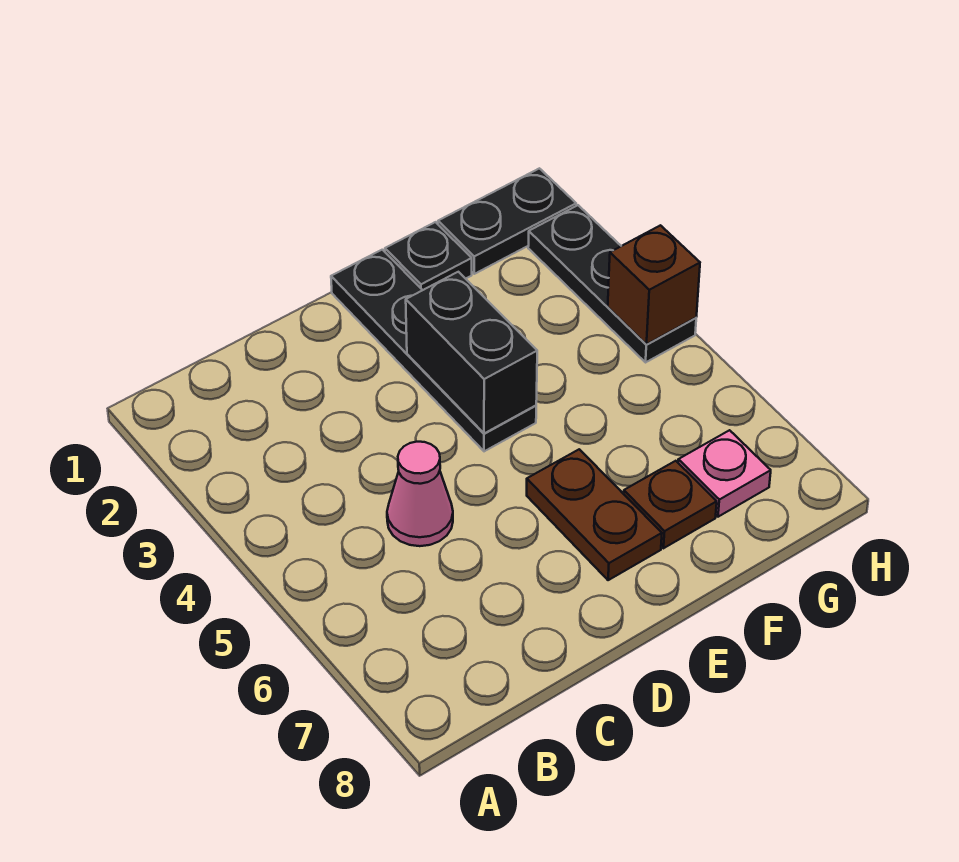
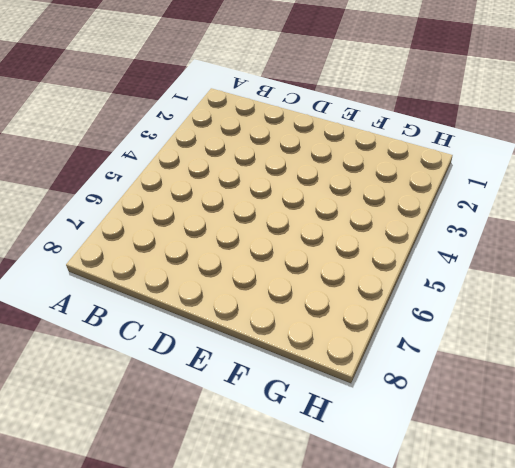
none -> pink cone C5 level 1
none -> black plate E1:E4 level 1

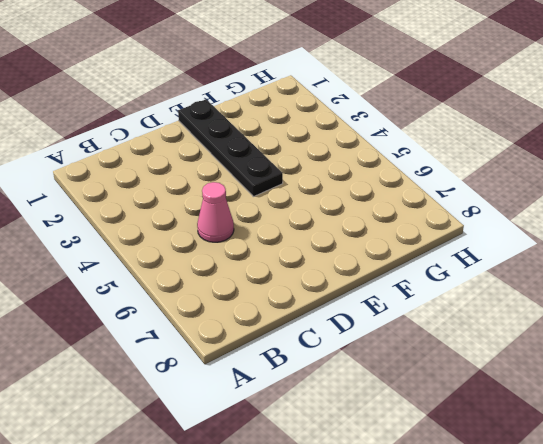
none -> brown plate E6:E7 level 1
none -> black plate F1 level 1

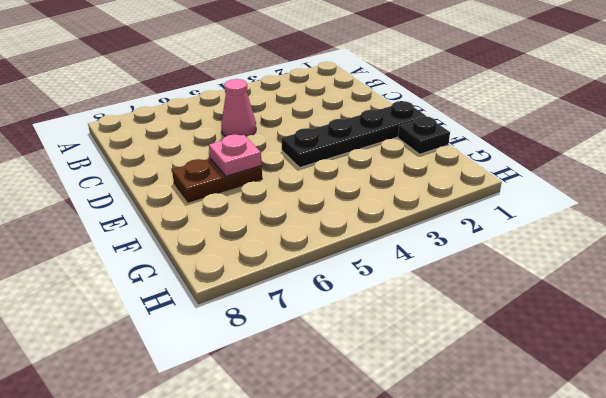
pink plate E6 level 2 -> pink plate G7 level 1
none -> brown plate F7 level 1
none -> black plate G1:H1 level 1

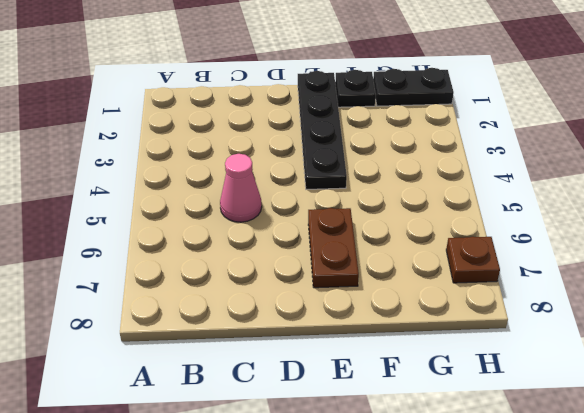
brown plate H7 level 1 -> brown plate F7 level 1
none -> pink plate G7 level 1
none -> black plate H2:H4 level 1

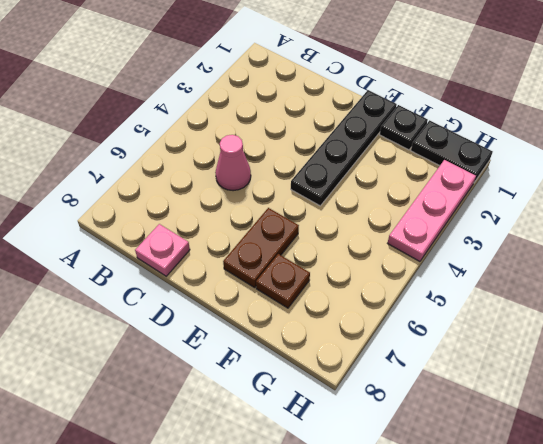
pink plate C8 level 1 -> pink plate G7 level 1
pink plate H2:H4 level 1 -> black plate H2:H4 level 1
none -> black brick E3:E4 level 2
none -> brown brick H4 level 2

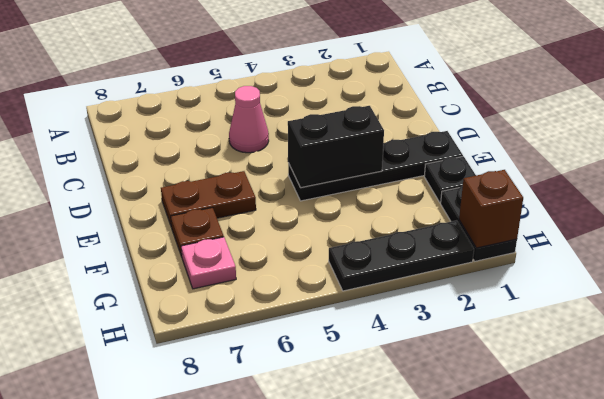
brown brick H1 level 2 -> brown brick H4 level 2

